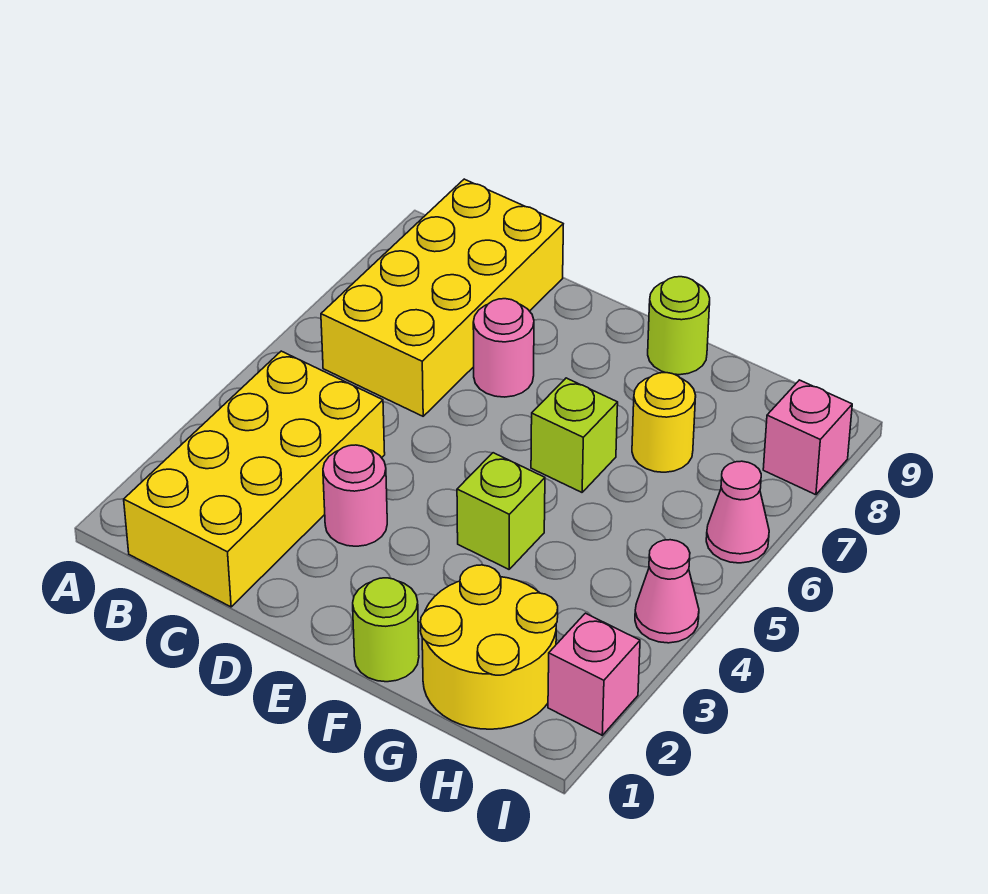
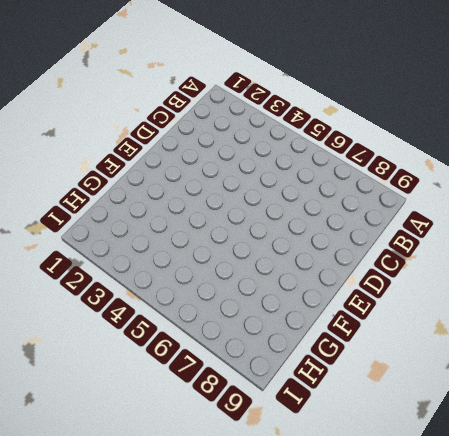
none -> yellow brick B1:C4 level 1
none -> yellow brick B6:C9 level 1
none -> pink round brick D3 level 1

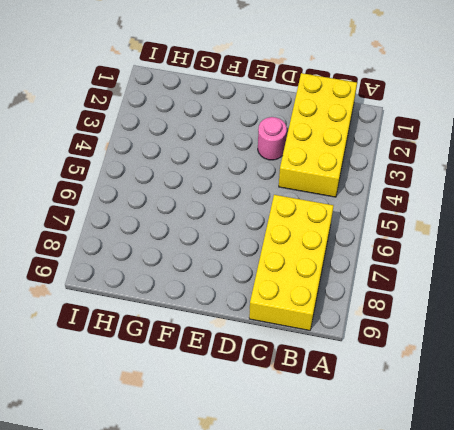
none -> pink round brick D7 level 1
none -> lime round brick F1 level 1
none -> lime brick F4 level 1

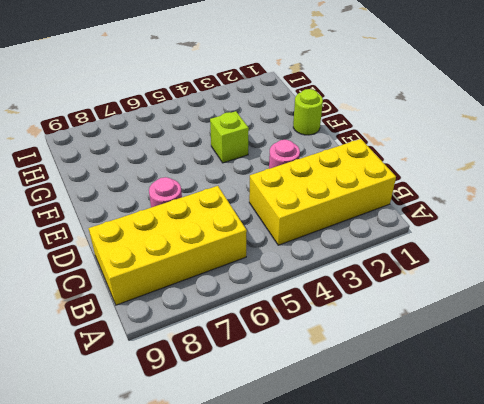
none -> lime brick F6 level 1
none -> lime round brick F9 level 1
none -> yellow round brick G1:H2 level 1

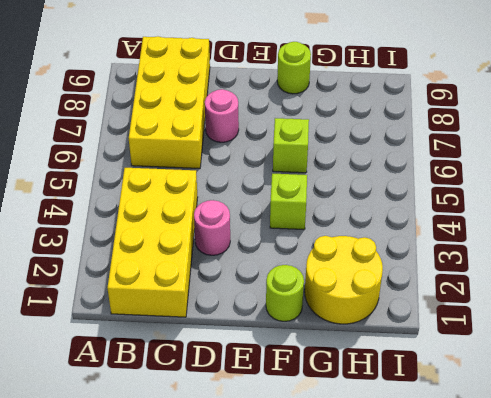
none -> yellow round brick G7 level 1
none -> pink brick I2 level 1
none -> pink cone I4 level 1

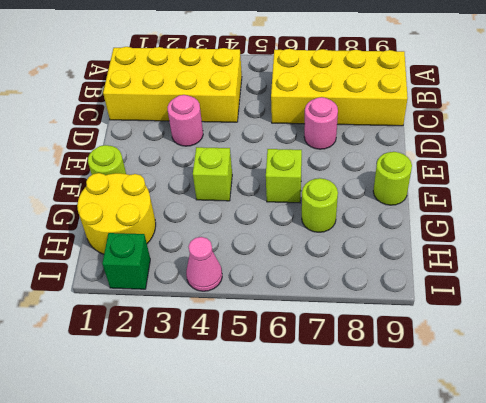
lime round brick G7 level 1 -> yellow round brick G7 level 1
green brick I2 level 1 -> pink brick I2 level 1
none -> pink cone I6 level 1
none -> pink brick I8 level 1

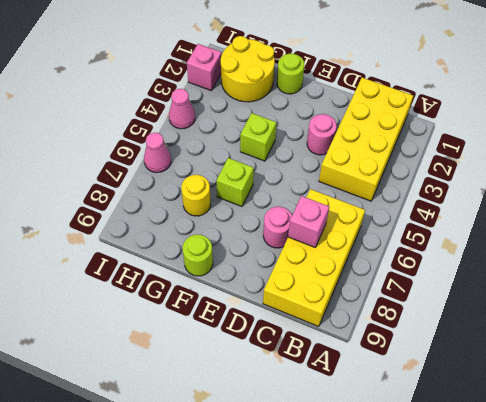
pink brick C7 level 2 -> pink brick I8 level 1

